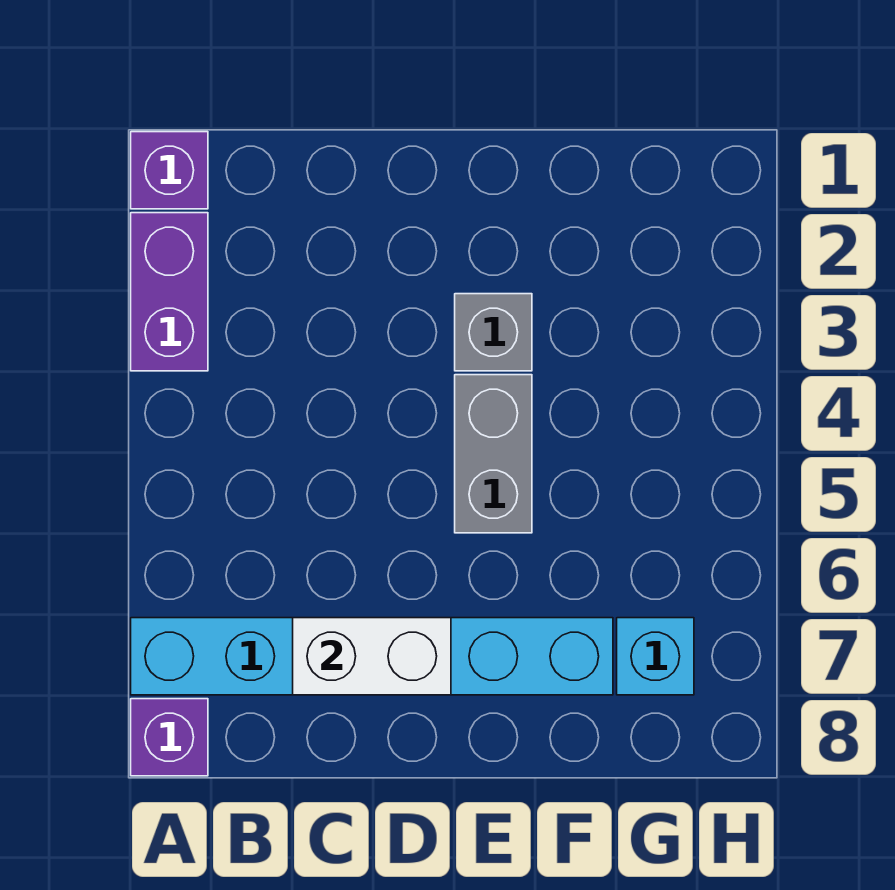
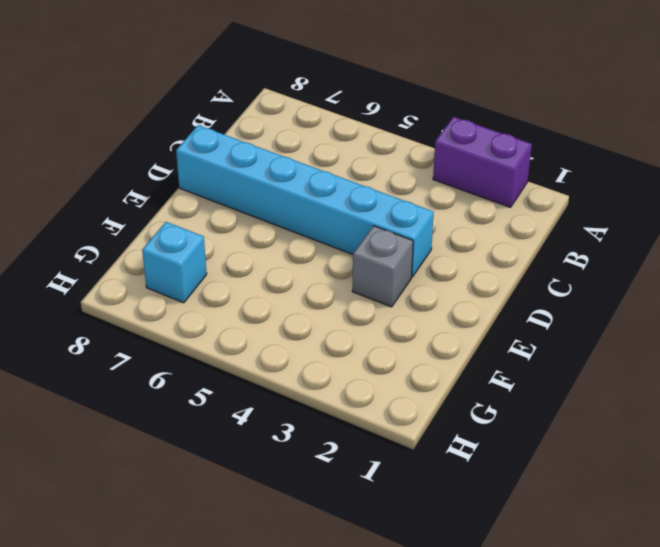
cyan brick D3:D8 level 1 -> cyan brick A7:F7 level 1
none -> purple brick A1 level 1
none -> purple brick A8 level 1

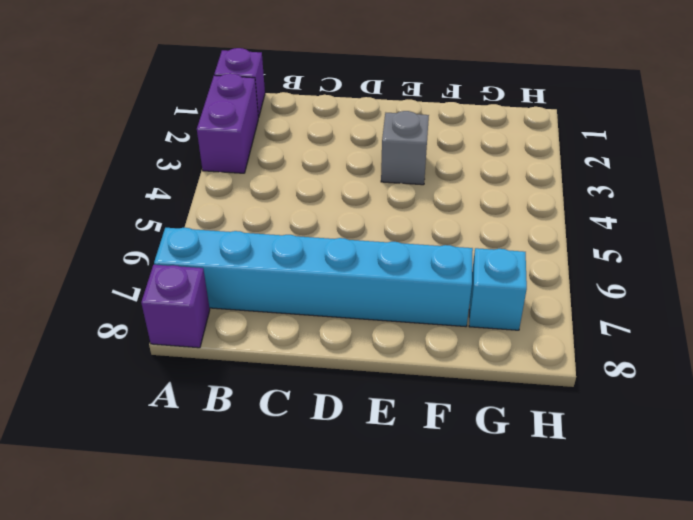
none -> grey brick E4:E5 level 1
none -> white brick C7:D7 level 2

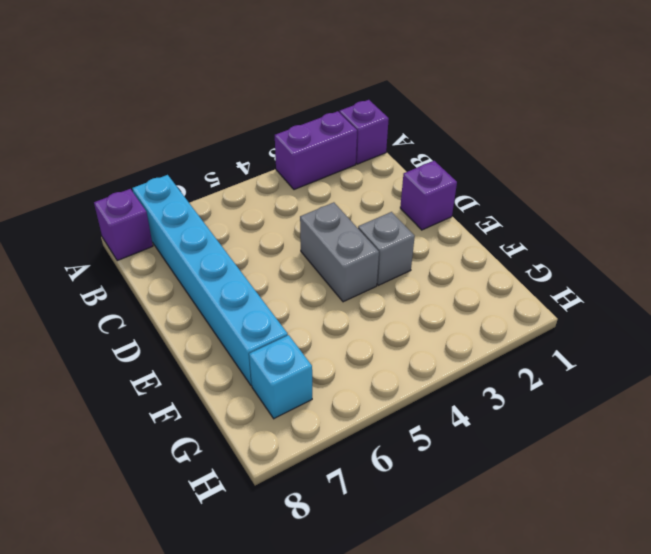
purple brick D1 level 1 -> none
grey brick D4:E4 level 1 -> grey brick E4:E5 level 1
none -> white brick C7:D7 level 2

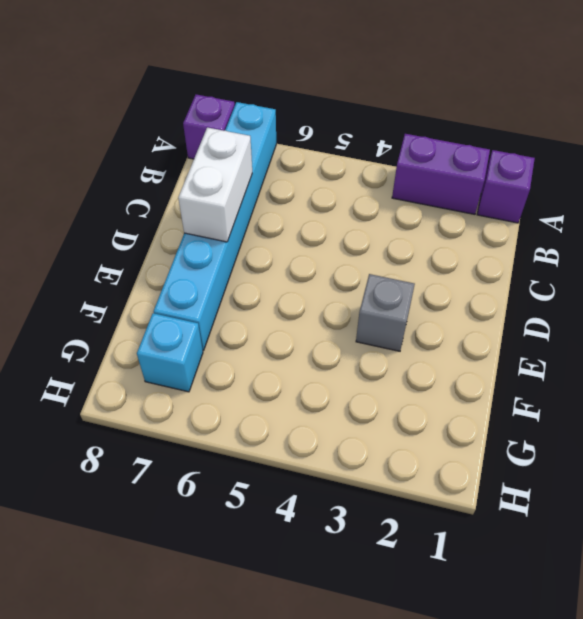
none -> grey brick E4:E5 level 1

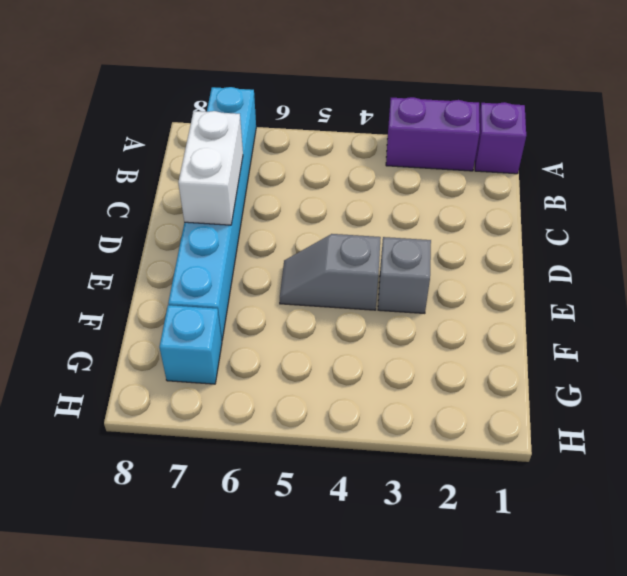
grey slope E4:E5 level 1 top 4 -> grey brick E4:E5 level 1
none -> purple brick A8 level 1

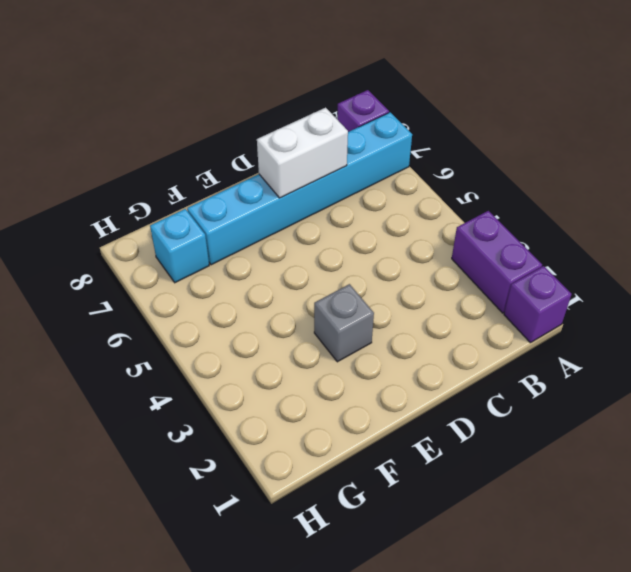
none -> grey brick E4:E5 level 1

